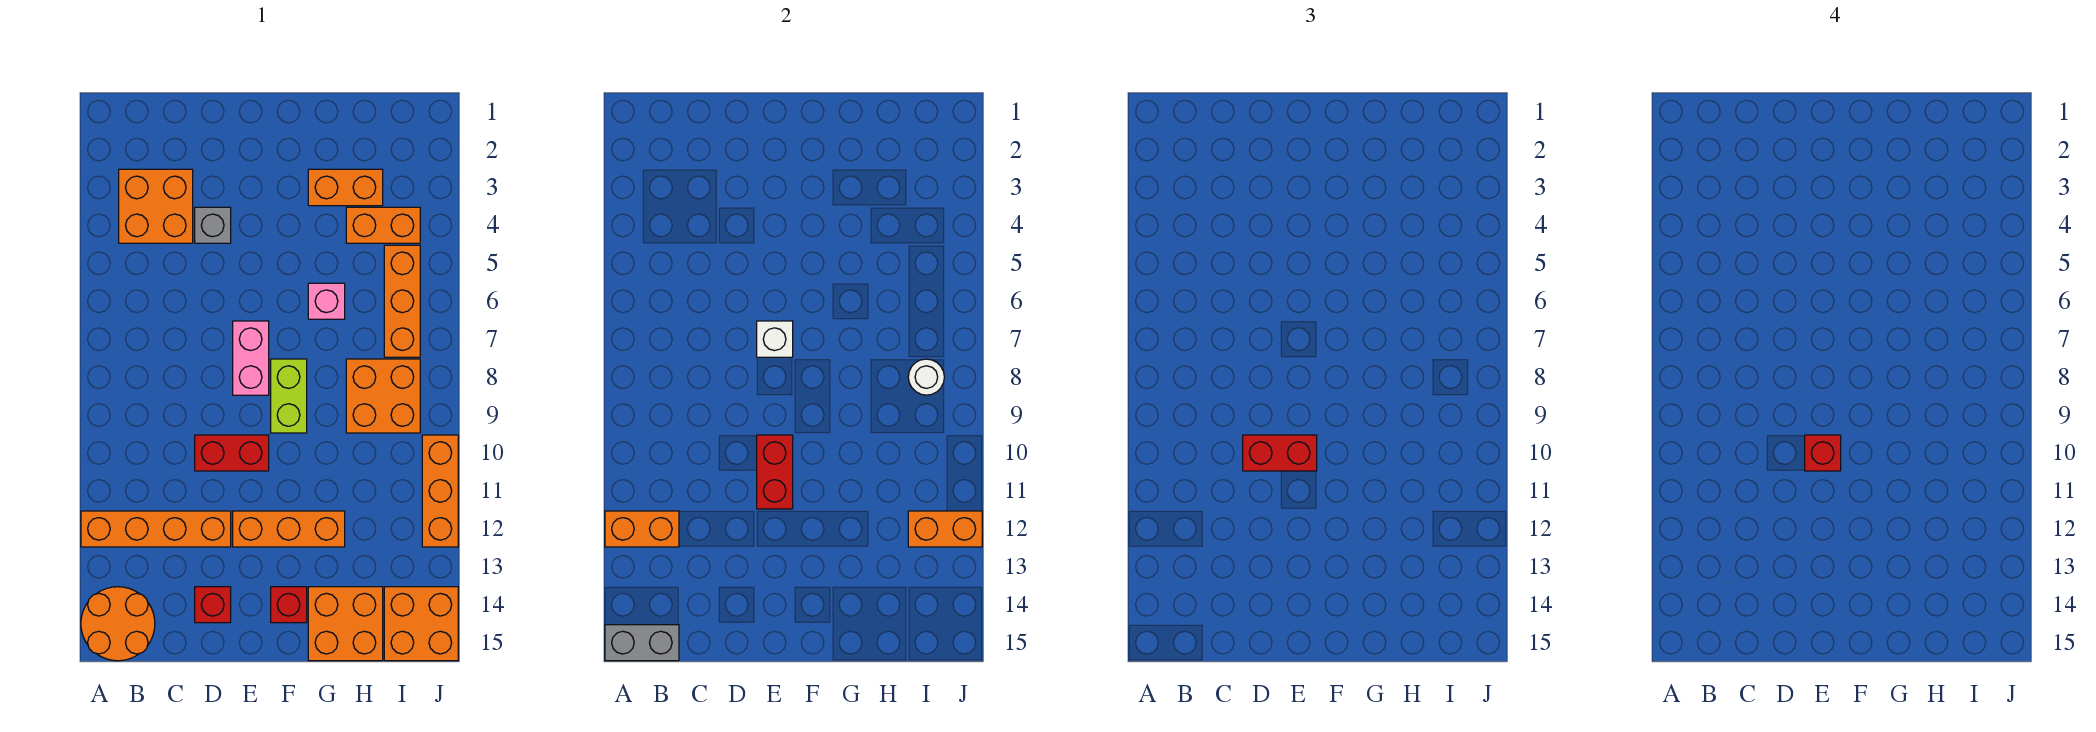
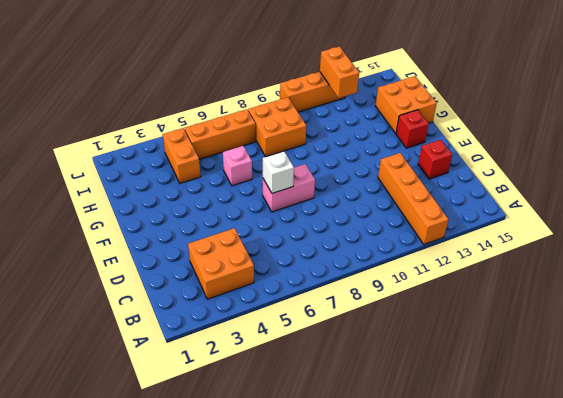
none -> orange round brick A14:B15 level 1
none -> grey brick D4 level 1
none -> red brick D10:E10 level 1

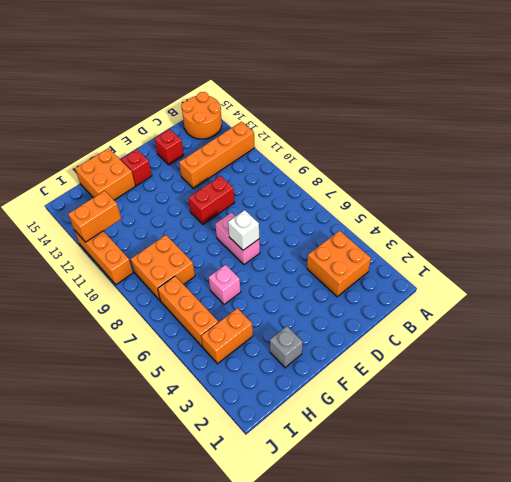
grey brick G2 level 1 -> grey brick D4 level 1
none -> orange brick E12:G12 level 1
none -> lime brick F8:F9 level 1
none -> orange brick G3:H3 level 1

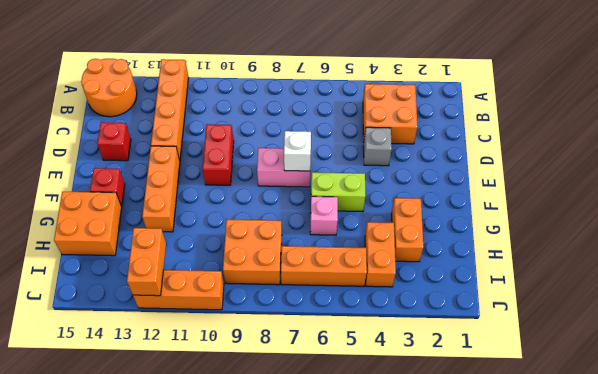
lime brick F5:F6 level 1 -> lime brick F8:F9 level 1
none -> orange brick I14:J15 level 1
none -> orange brick A12:B12 level 2
none -> grey brick A15:B15 level 2

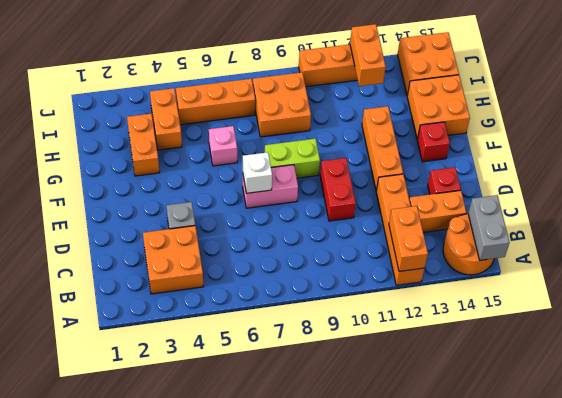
orange brick C13:C14 level 1 -> none
none -> red brick E10:E11 level 2
none -> white round brick I8 level 2
none -> red brick D10:E10 level 3

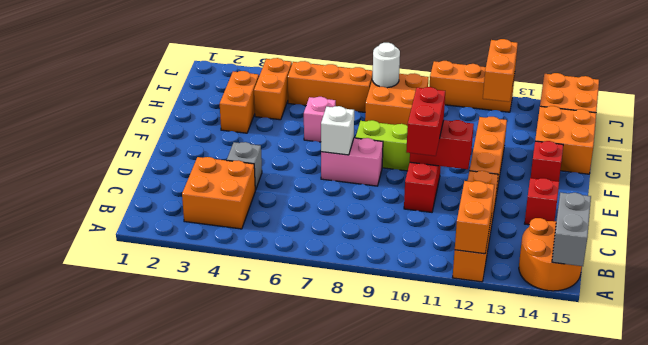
none -> red brick E10 level 4

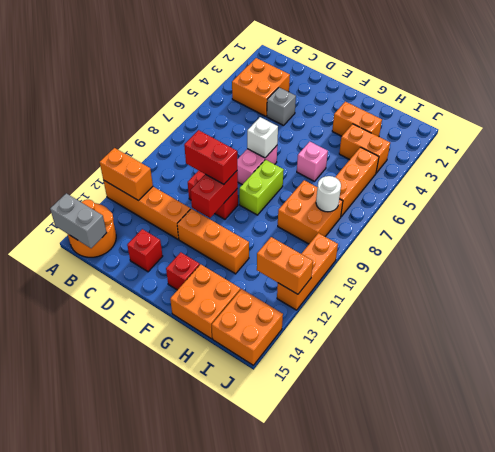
none -> red brick E10 level 4

